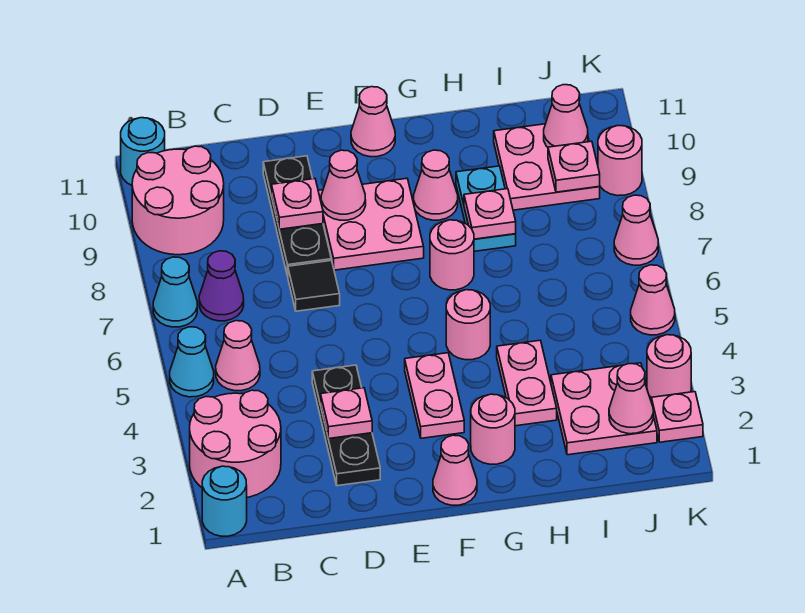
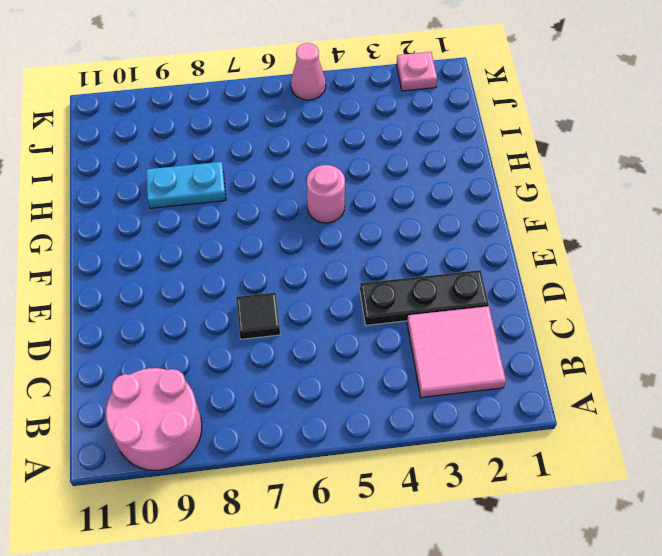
pink tile B2:C3 level 1 -> pink round brick A2:B3 level 1
none -> cyan round brick A1 level 1
none -> cyan cone A5 level 1
none -> cyan cone A7 level 1
none -> cyan round brick A11 level 1

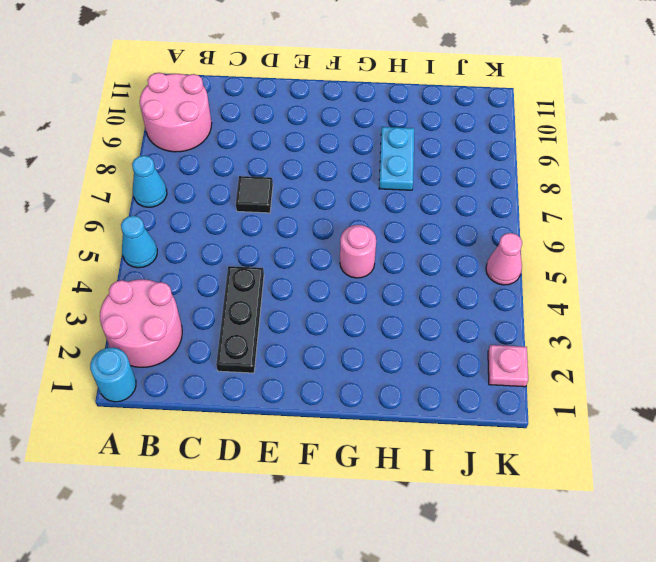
none -> cyan round brick A11 level 1
none -> pink cone B5 level 1
none -> purple cone B7 level 1
none -> black plate D8:D10 level 1

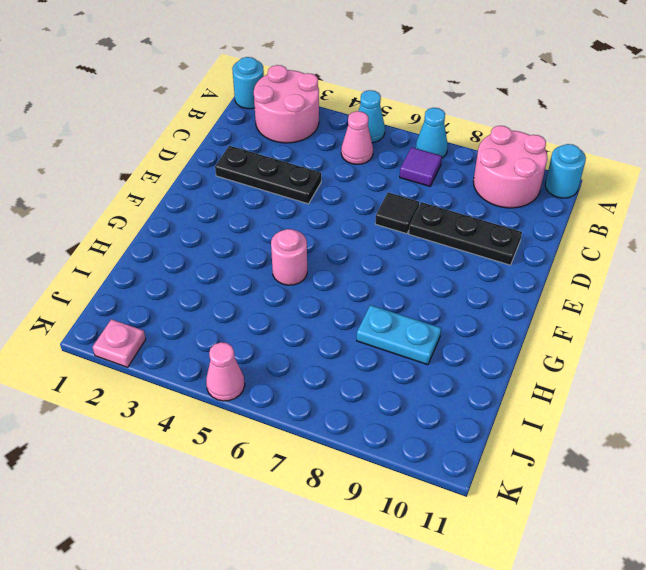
purple tile B7 level 1 -> purple cone B7 level 1
none -> pink plate E8:F9 level 1
none -> pink cone F1 level 1
none -> pink plate F3:F4 level 1
none -> pink cone F11 level 1

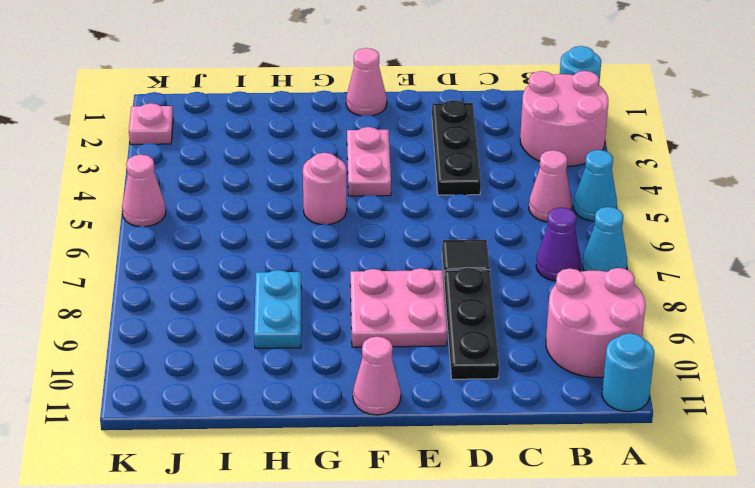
none -> pink round brick G2 level 1
none -> pink round brick G7 level 1
none -> pink cone G9 level 1
none -> pink plate H3:H4 level 1

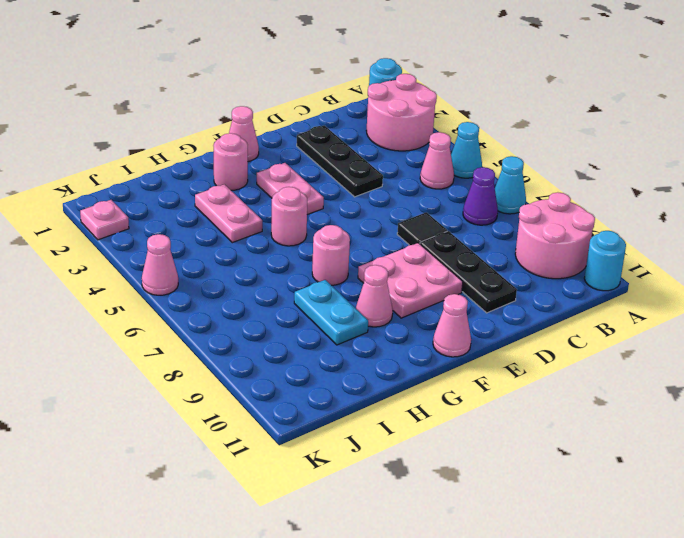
none -> pink plate I2:J3 level 1
none -> pink plate I9:J10 level 1
none -> pink round brick K3 level 1
none -> pink cone K7 level 1

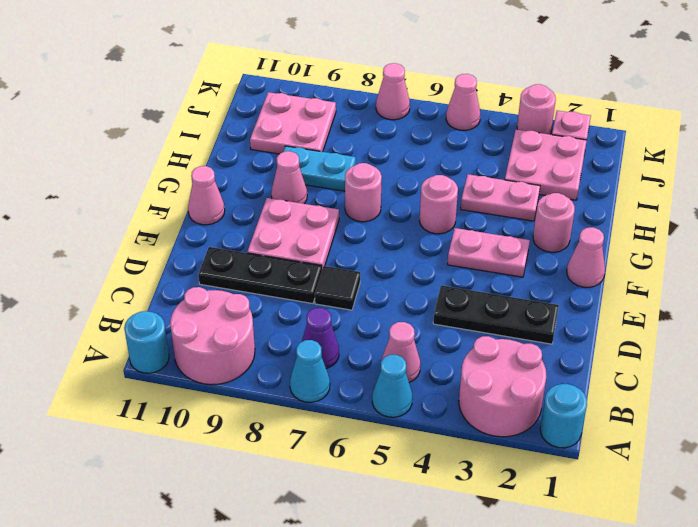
none -> pink round brick K9 level 1
none -> pink plate D3 level 2
none -> pink plate D9 level 2
none -> pink cone E9 level 2

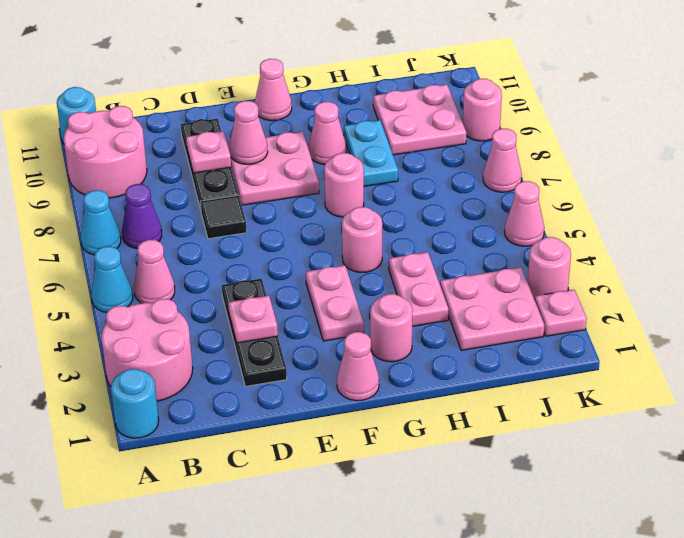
none -> pink plate H8 level 2
none -> pink cone J2 level 2
none -> pink plate J9 level 2
none -> pink cone J10 level 2

